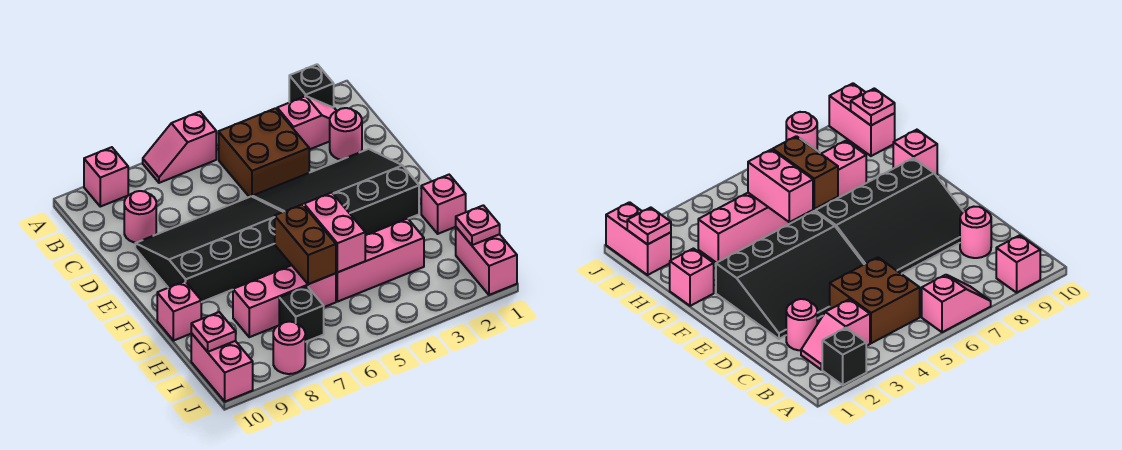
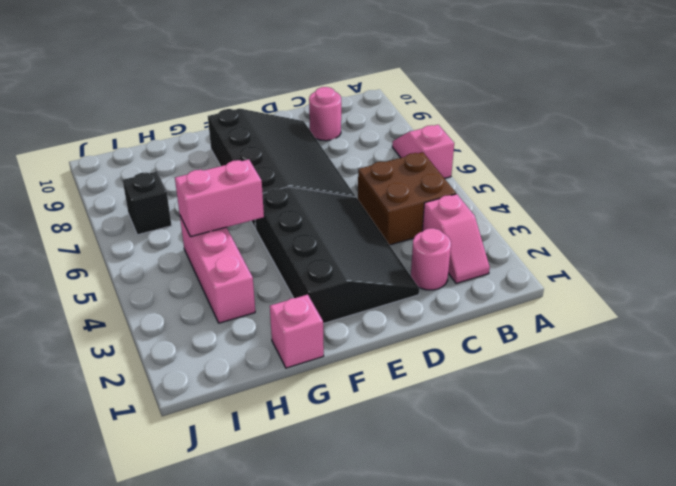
none -> black brick A2 level 1
none -> pink brick A9 level 1
none -> pink brick G10 level 1

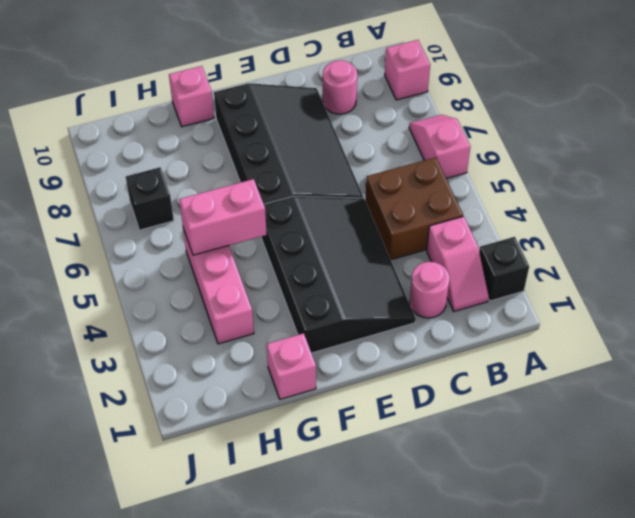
none -> pink brick H6:H8 level 1
none -> pink brick I1:J1 level 1
none -> pink brick I10:J10 level 1

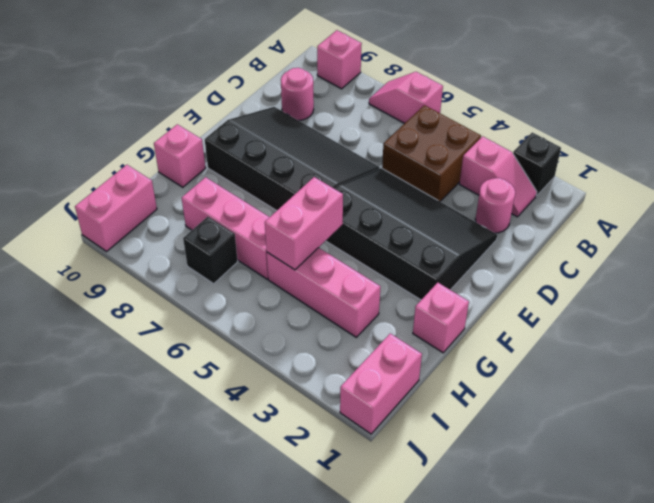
none -> pink round brick J8 level 1
none -> brown brick G6:H6 level 2
none -> pink plate I1 level 2

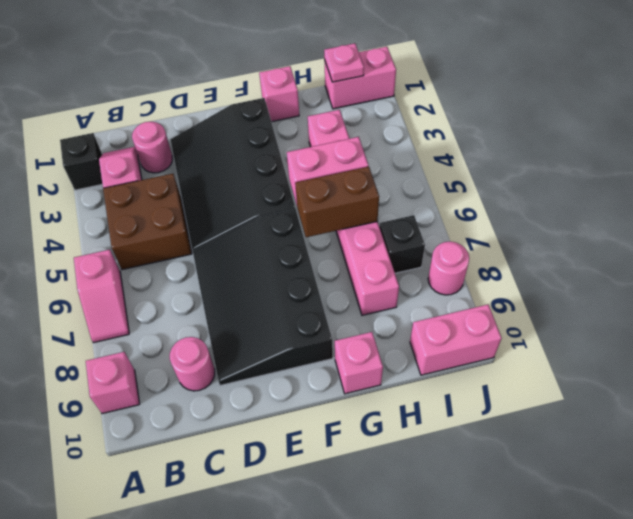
none -> pink plate I10 level 2

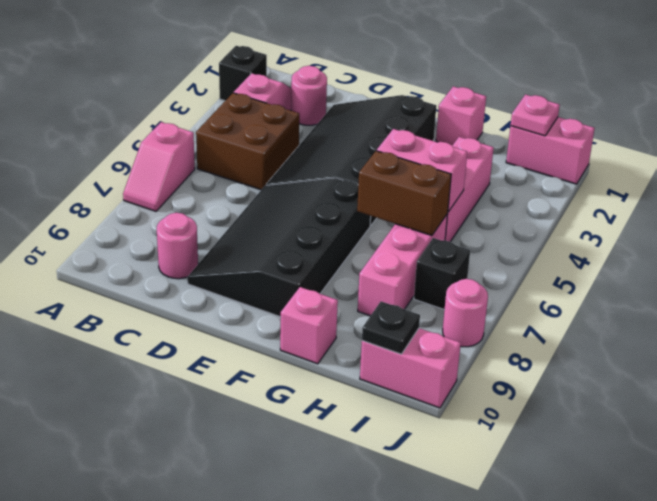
black plate I10 level 2 -> pink plate I10 level 2
none -> pink brick A9 level 1

